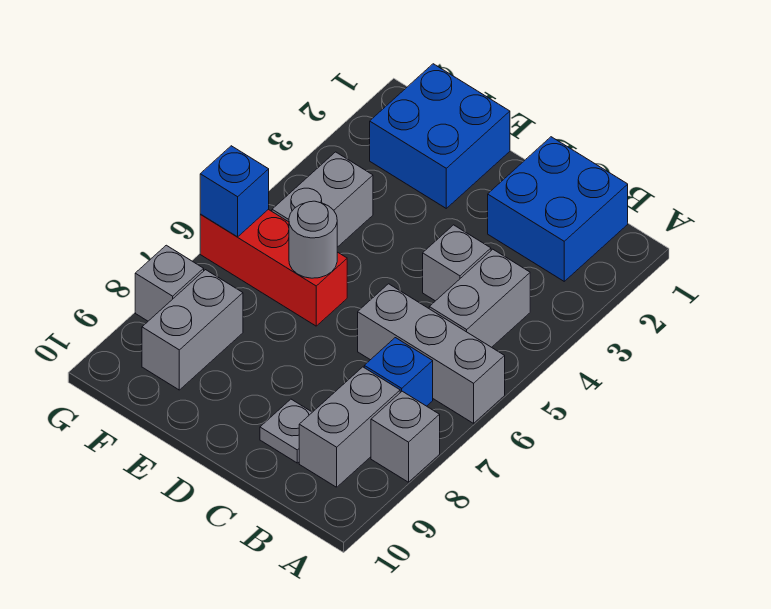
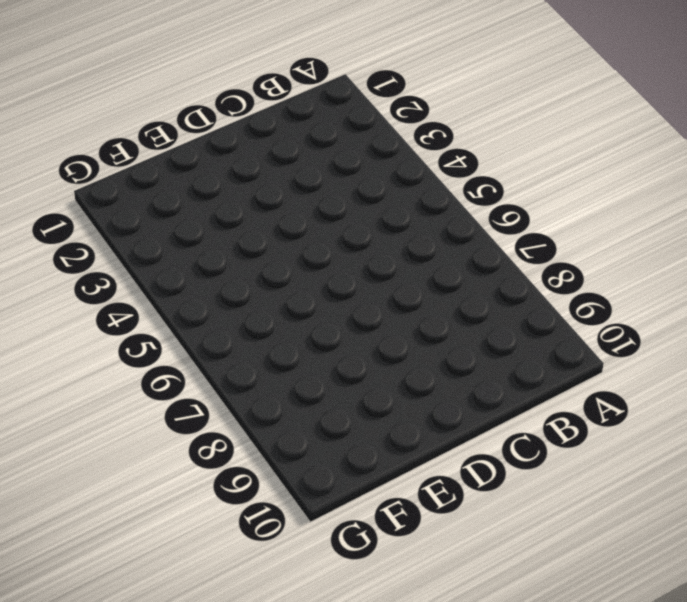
none -> grey brick A6:C6 level 1
none -> grey brick A8 level 1
none -> blue brick B1:C2 level 1

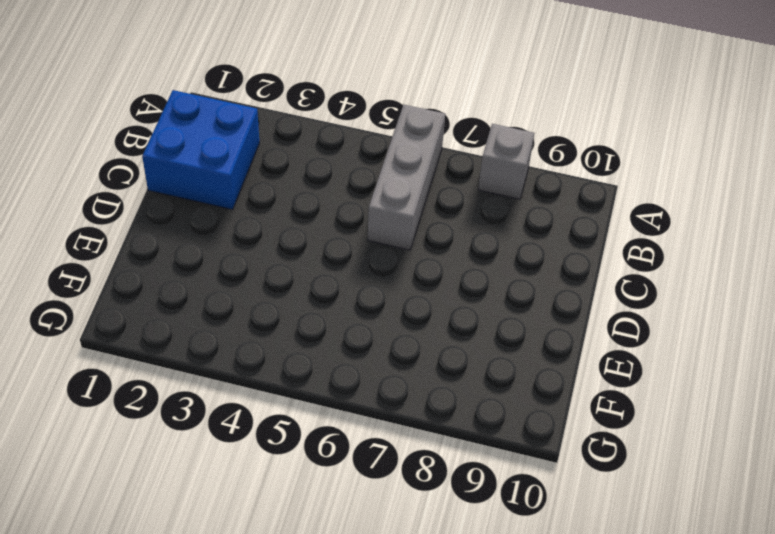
none -> grey brick B4:B5 level 1
none -> blue brick B7 level 1
none -> grey brick B8:B9 level 1

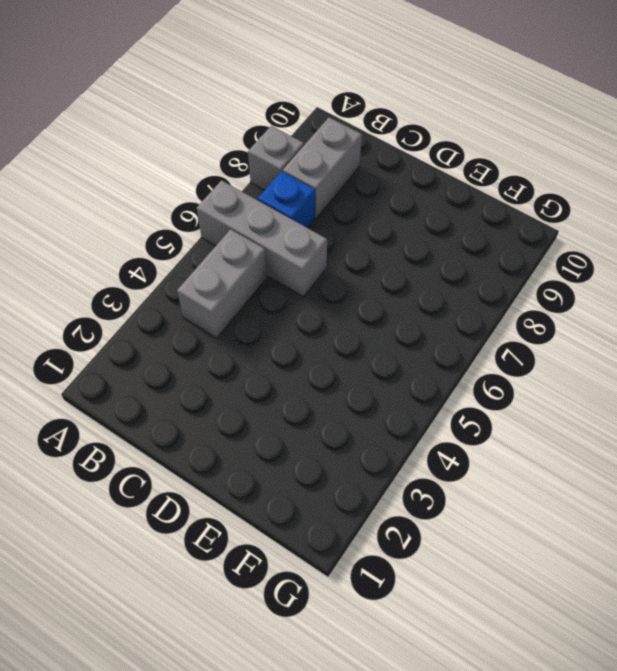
none -> blue brick B1:C2 level 1
none -> grey brick C4 level 1
none -> grey plate C9 level 1

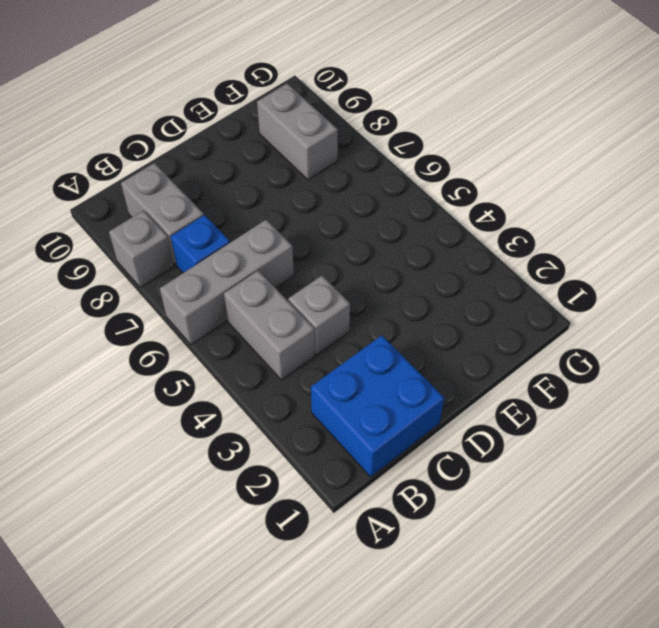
none -> grey plate C9 level 1
none -> blue brick E1:F2 level 1
none -> red brick E6:G6 level 1

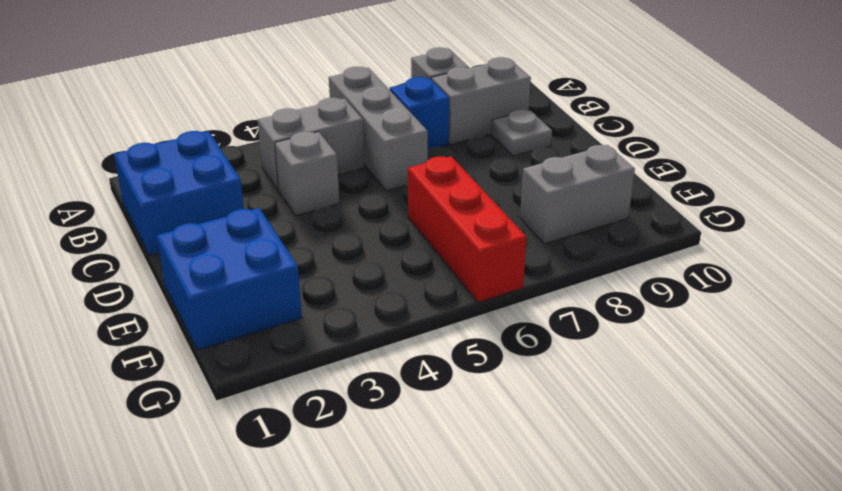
none -> grey brick F4:F5 level 1
none -> grey brick G8 level 1
none -> grey round brick E6 level 2

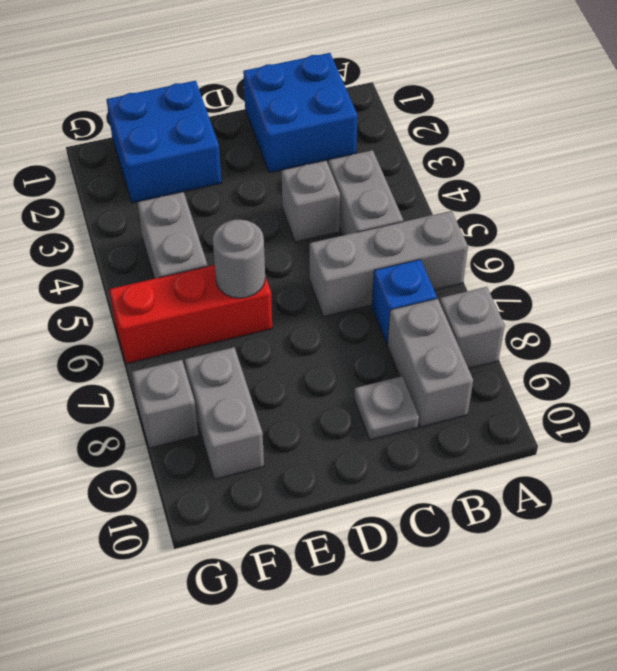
none -> blue brick G6 level 2

